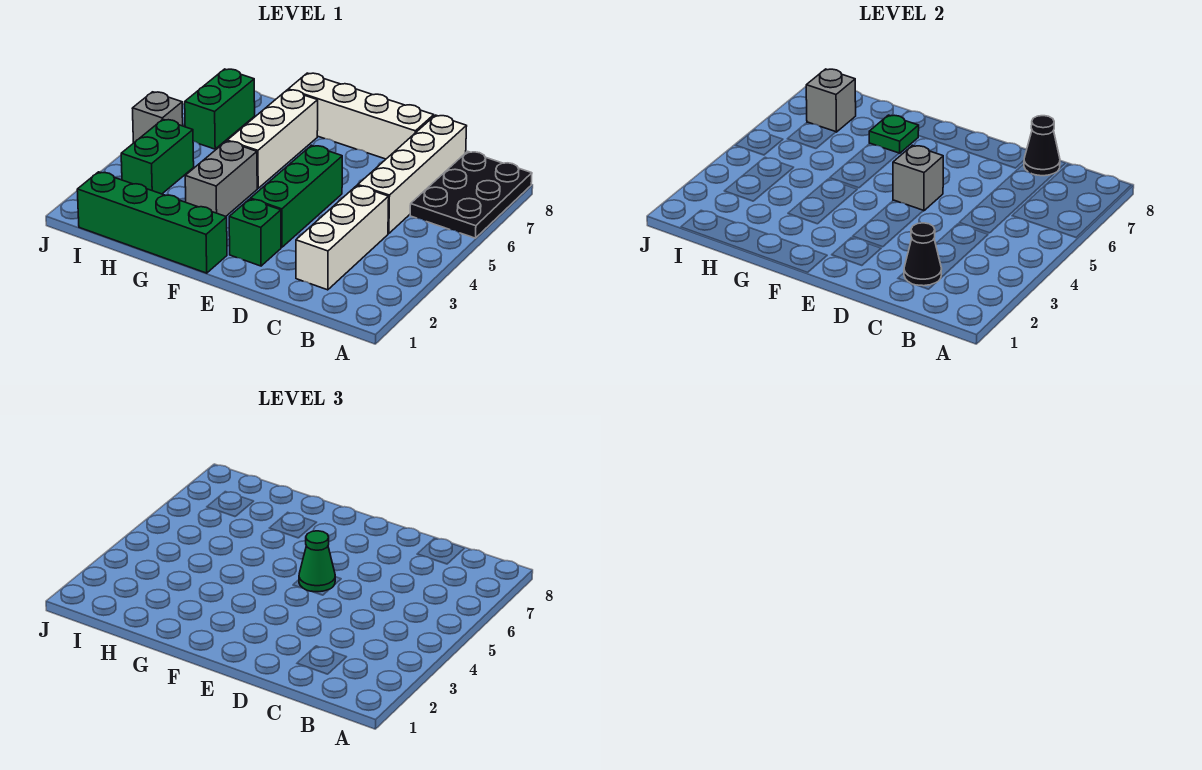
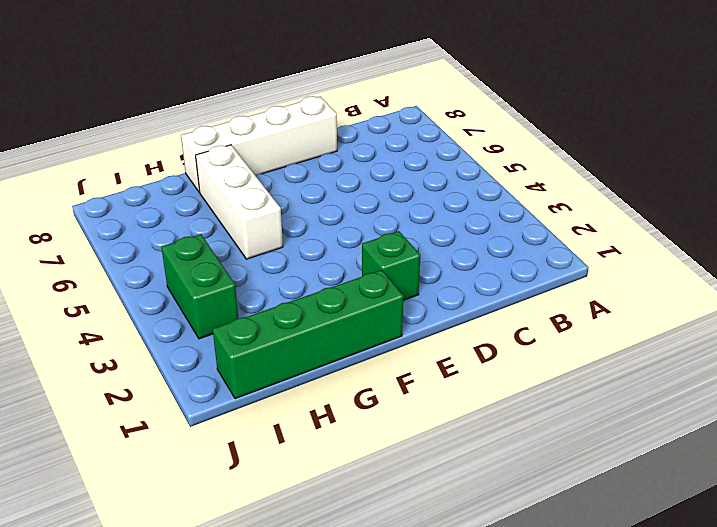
none -> black plate A6:B8 level 1
none -> white brick C2:C4 level 1
none -> white brick C5:C8 level 1

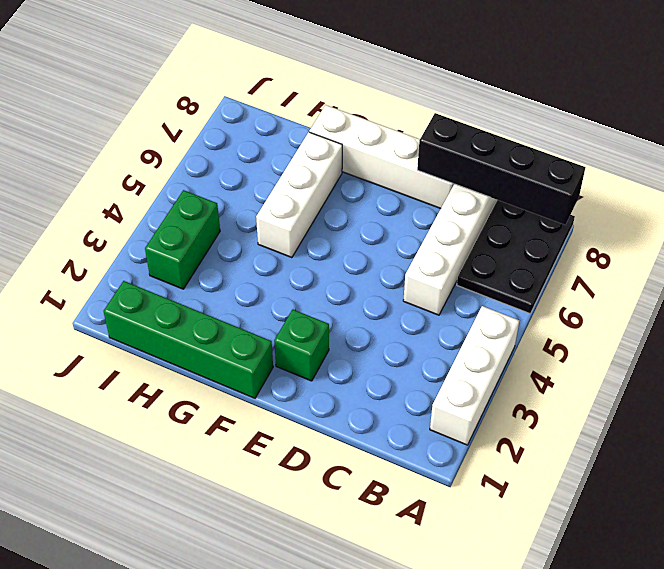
white brick A2:A4 level 1 -> white brick C2:C4 level 1
black brick A8:D8 level 2 -> black cone C8 level 2
none -> green brick E3:E5 level 1
none -> grey brick G3:G4 level 1
none -> green brick I6:I7 level 1

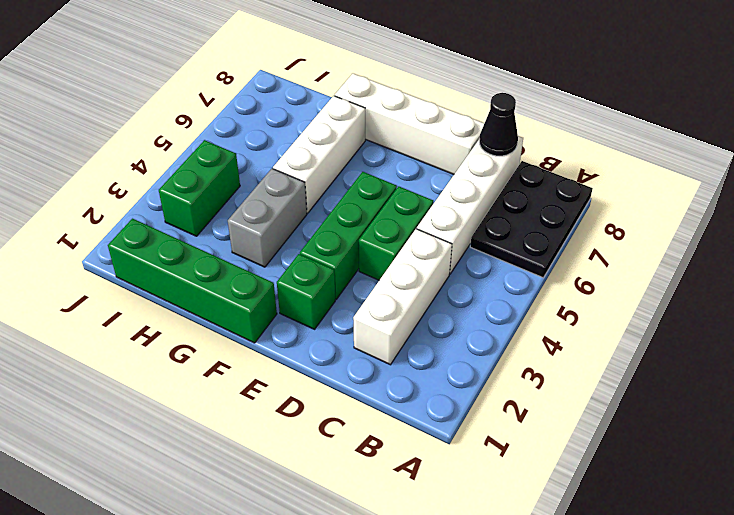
green brick D4:D5 level 1 -> green brick I6:I7 level 1
none -> grey brick J5 level 1
none -> black cone C2 level 2
none -> grey brick E5 level 2

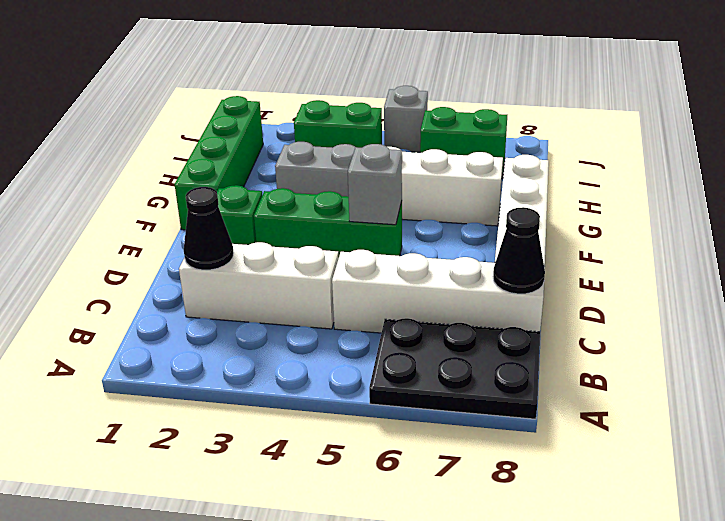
none -> green plate G7 level 2
none -> grey brick I7 level 2
none -> green cone E5 level 3

